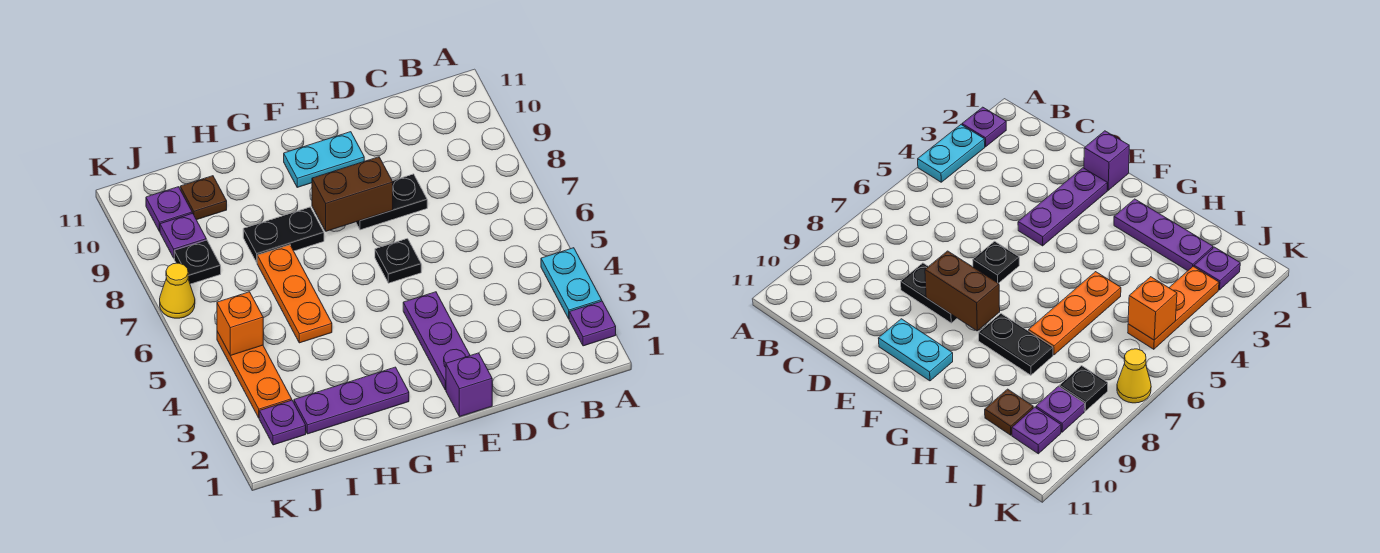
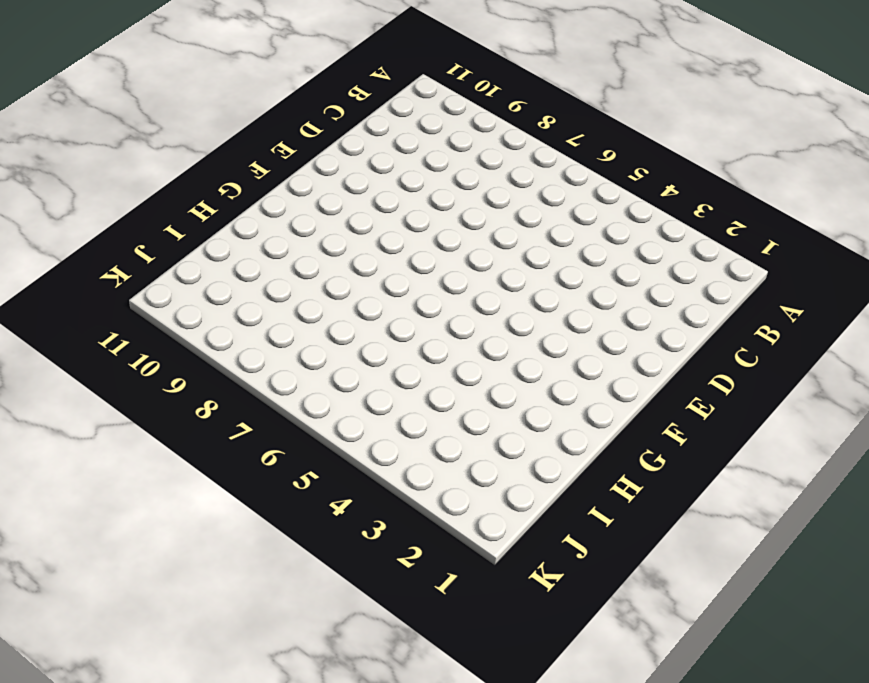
none -> purple plate A2 level 1
none -> cyan plate A3:A4 level 1
none -> black plate D8:E8 level 1

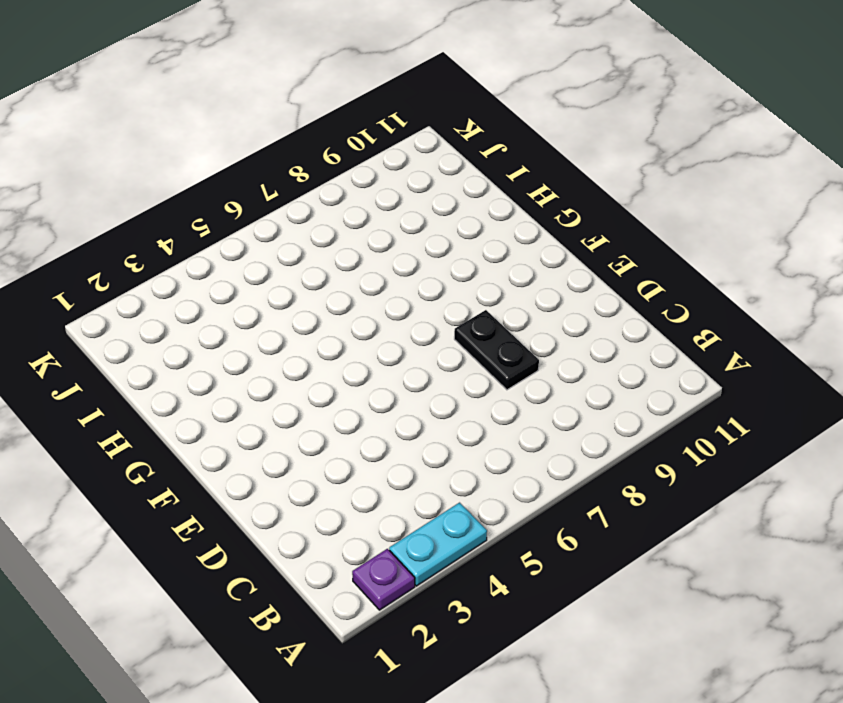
none -> purple brick E1 level 1
none -> purple plate E2:E4 level 1
none -> black plate E6 level 1

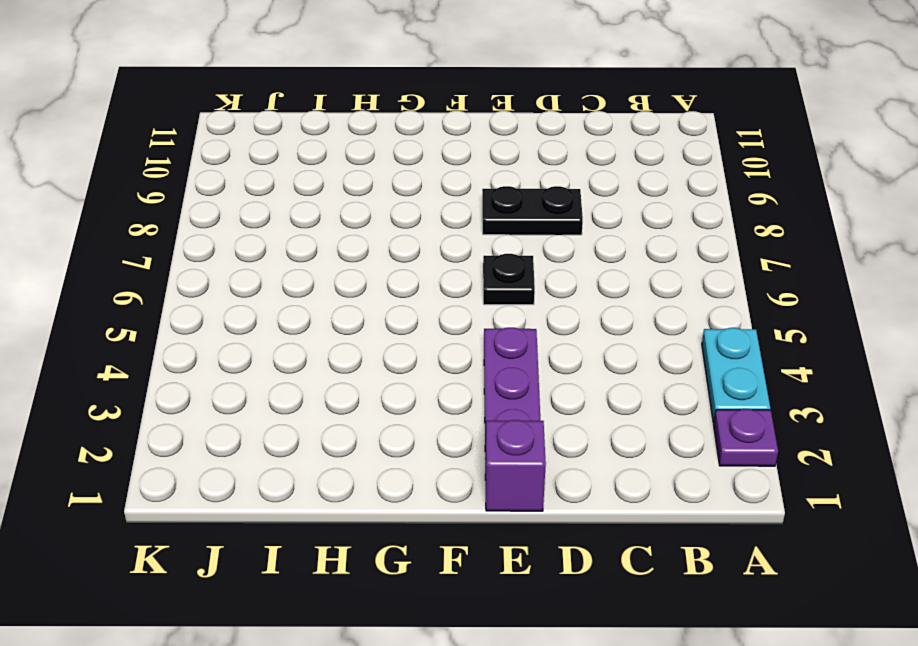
none -> cyan plate E10:F10 level 1
none -> purple plate G2:I2 level 1
none -> black plate G8:H8 level 1

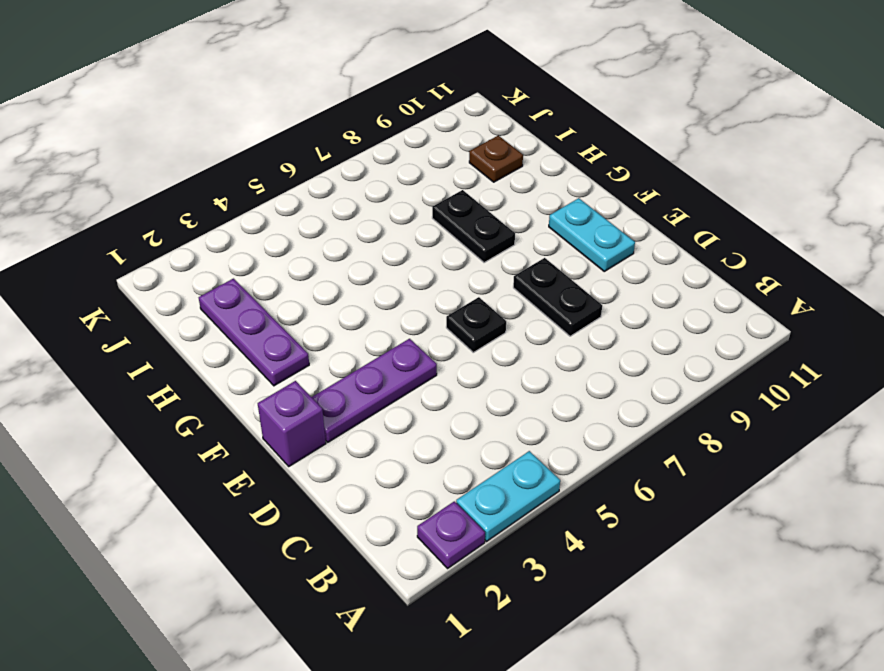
none -> orange plate H5:H7 level 1
none -> purple plate J2 level 1
none -> orange plate J3:J5 level 1

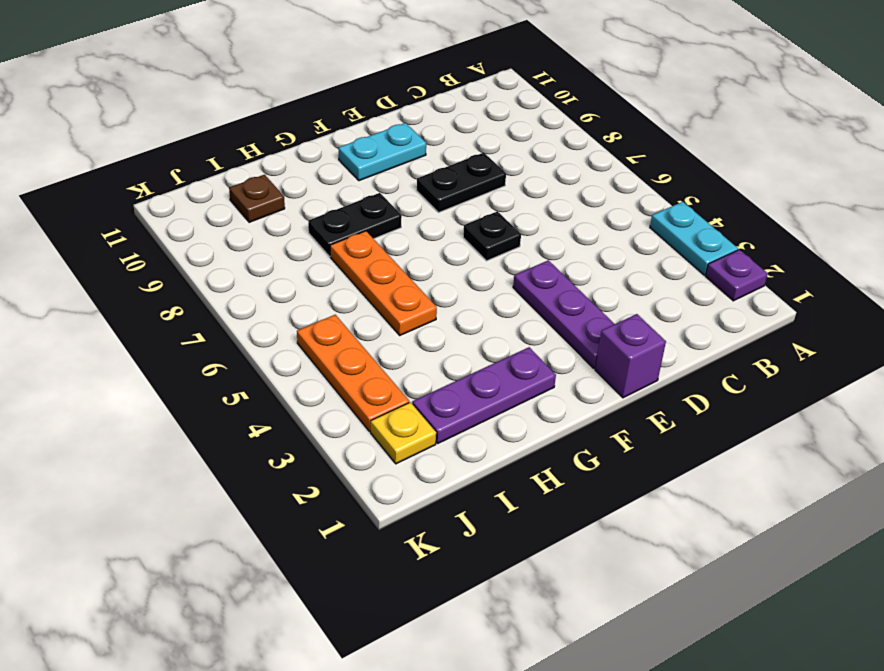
yellow plate J2 level 1 -> purple plate J2 level 1
none -> black plate J8 level 1
none -> purple plate J9 level 1
none -> purple plate J10 level 1

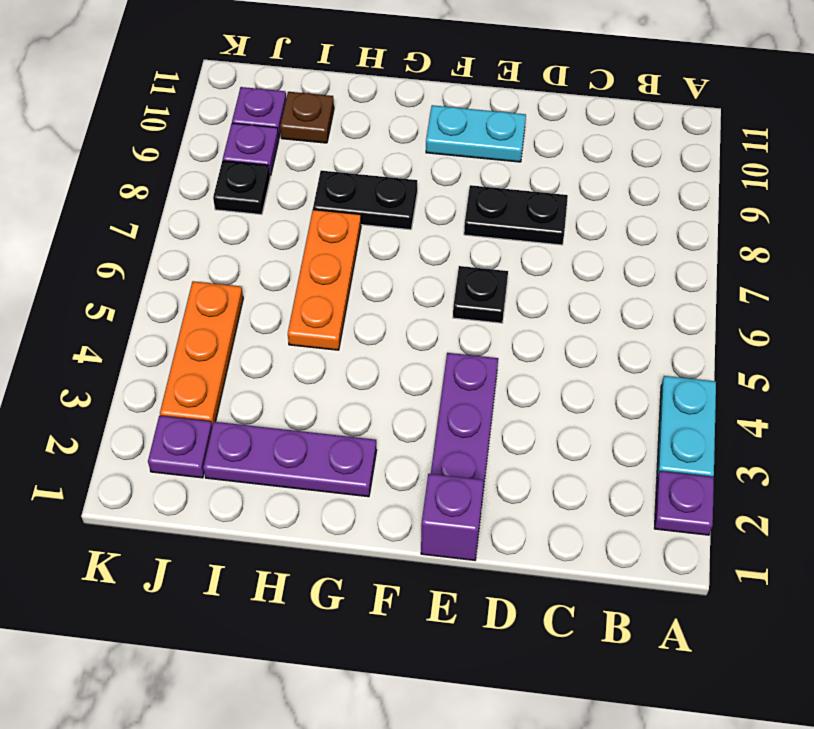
none -> yellow cone K7 level 1
none -> brown brick E8:F8 level 2
none -> orange brick J5 level 2

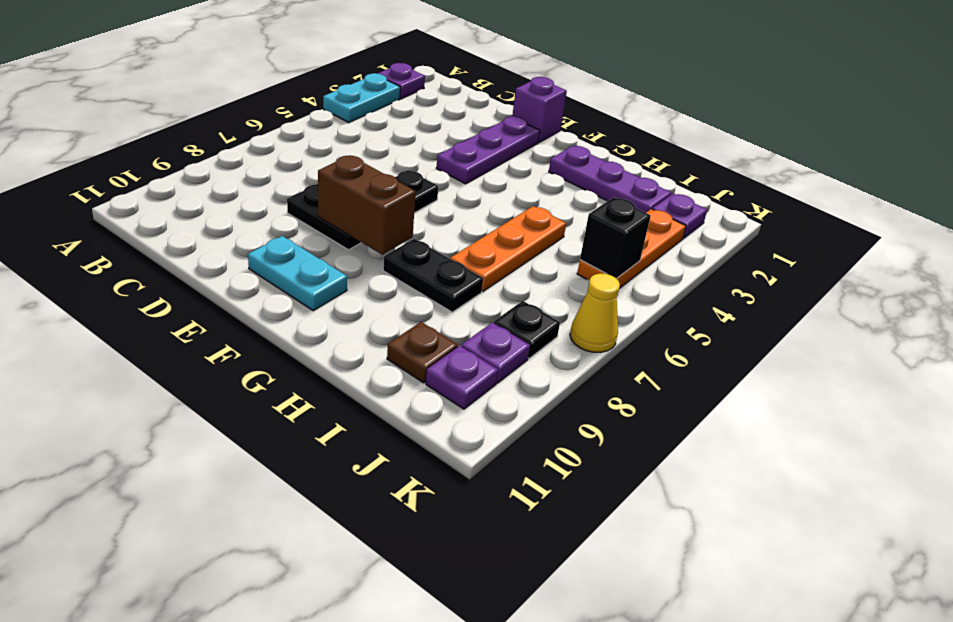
black brick J5 level 2 -> orange brick J5 level 2

